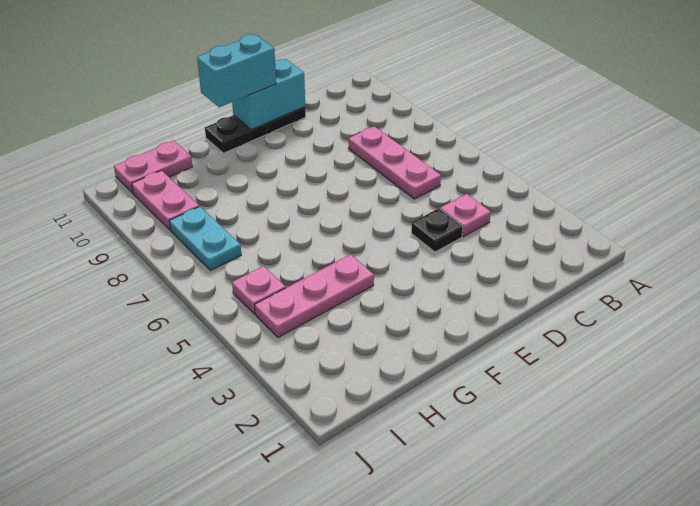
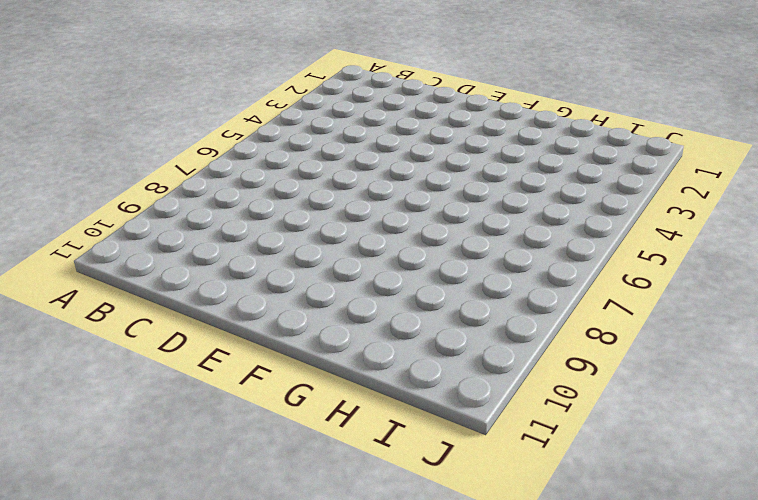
none -> pink plate C4 level 1
none -> pink plate C6:C8 level 1

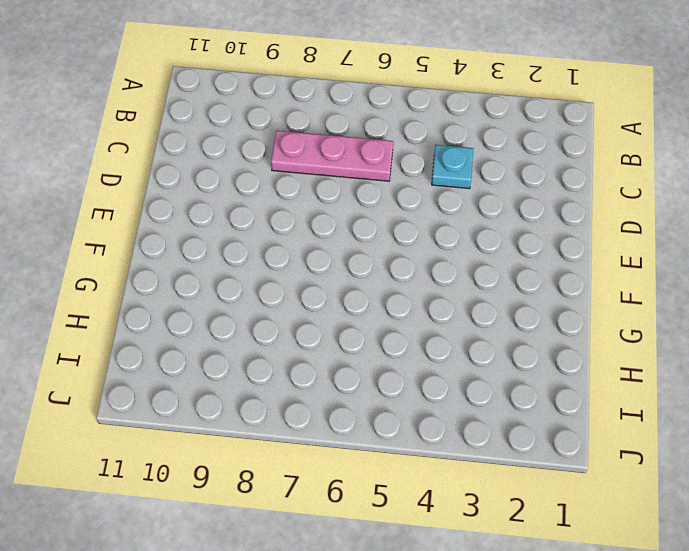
cyan plate C4 level 1 -> pink plate C4 level 1
none -> black plate D4 level 1
none -> black plate D11:F11 level 1

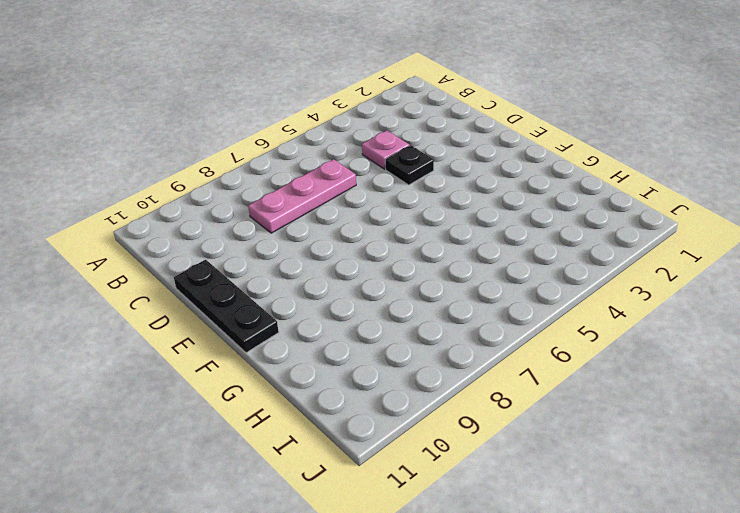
none -> pink plate G4:I4 level 1
none -> pink plate H11:I11 level 1

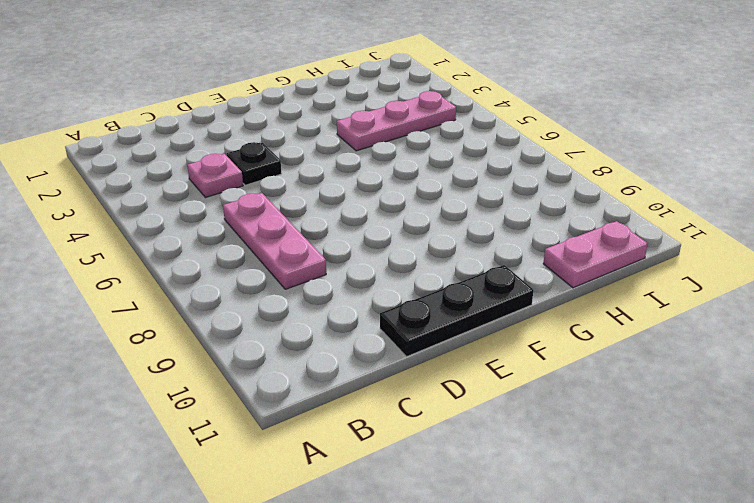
none -> pink plate I5 level 1
none -> cyan plate I7:I8 level 1

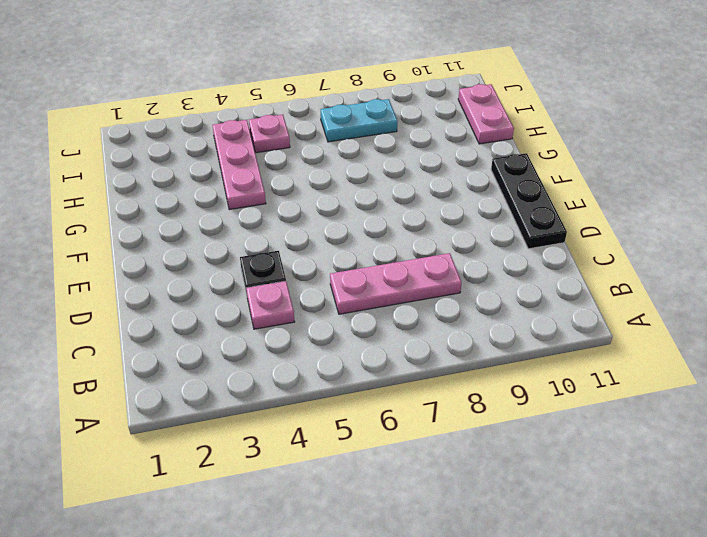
none -> pink plate I9:I10 level 1
none -> cyan brick D11:E11 level 2

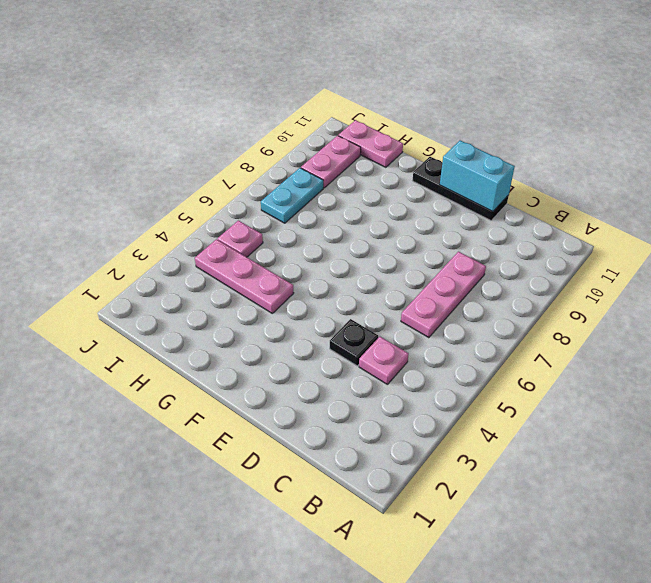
none -> cyan brick E11:F11 level 3

